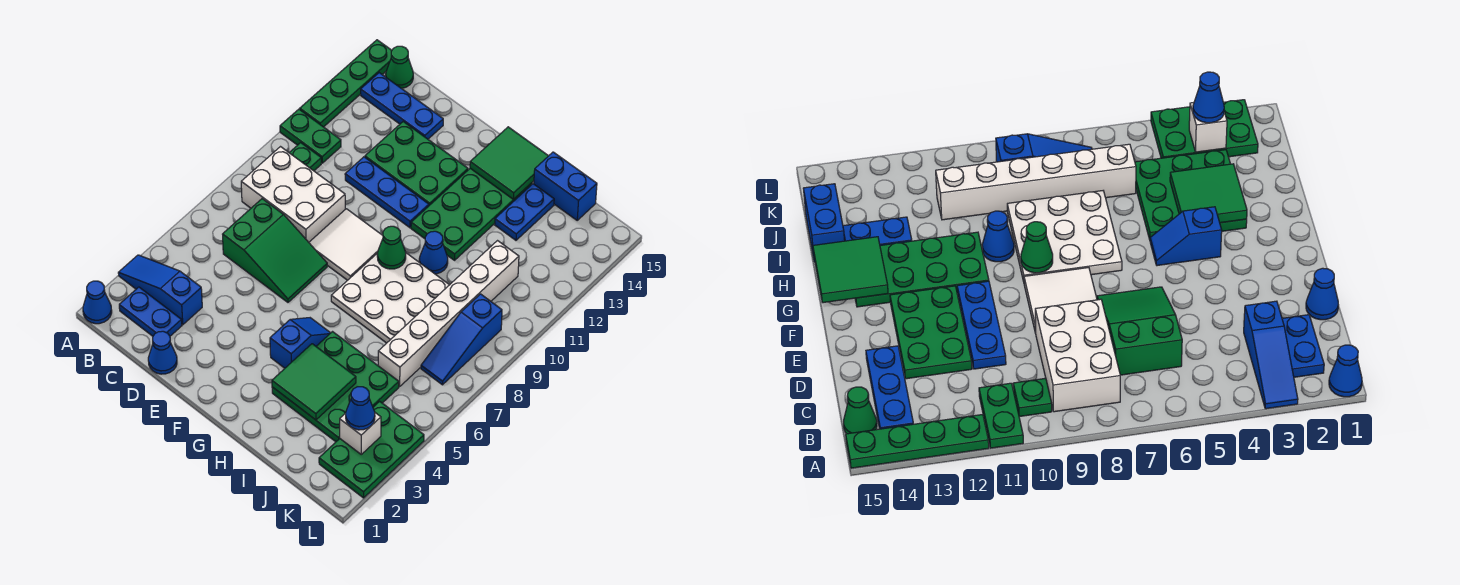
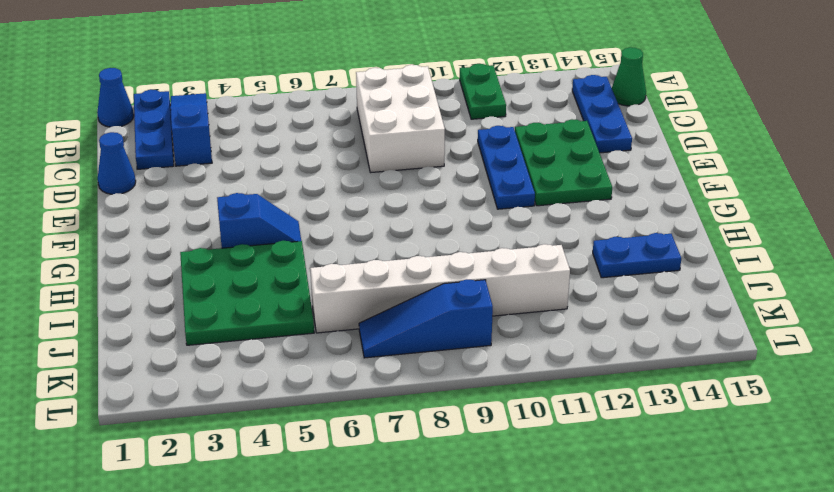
blue plate A2:C2 level 1 -> blue plate B2:C2 level 1
none -> green plate A12:A15 level 1
none -> green plate B10 level 1
none -> green slope C6:E7 level 1 top C

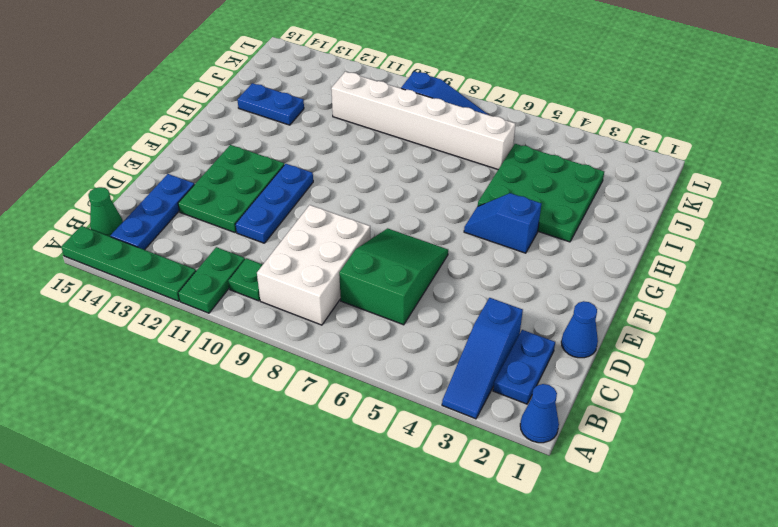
none -> white tile E8:F9 level 1
none -> white plate G7:I9 level 1
none -> green plate G11:H14 level 1

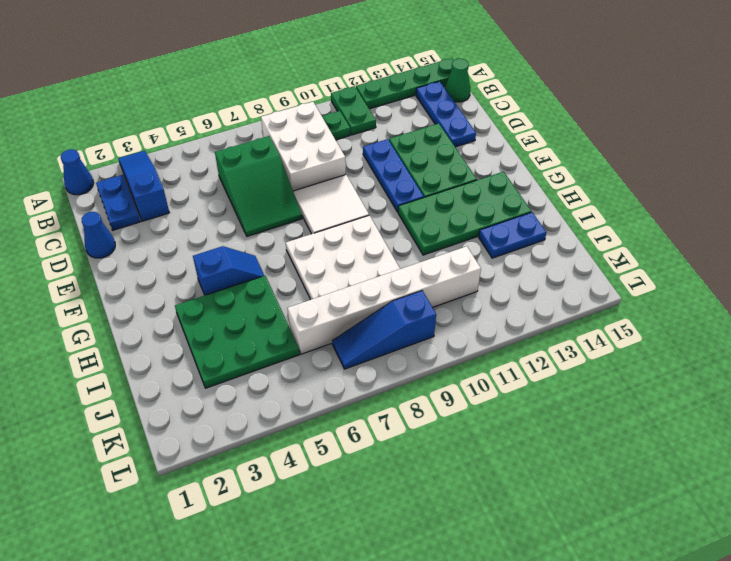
none -> blue cone H10 level 1
none -> blue brick I15:J15 level 1
none -> green plate K2:L4 level 1

